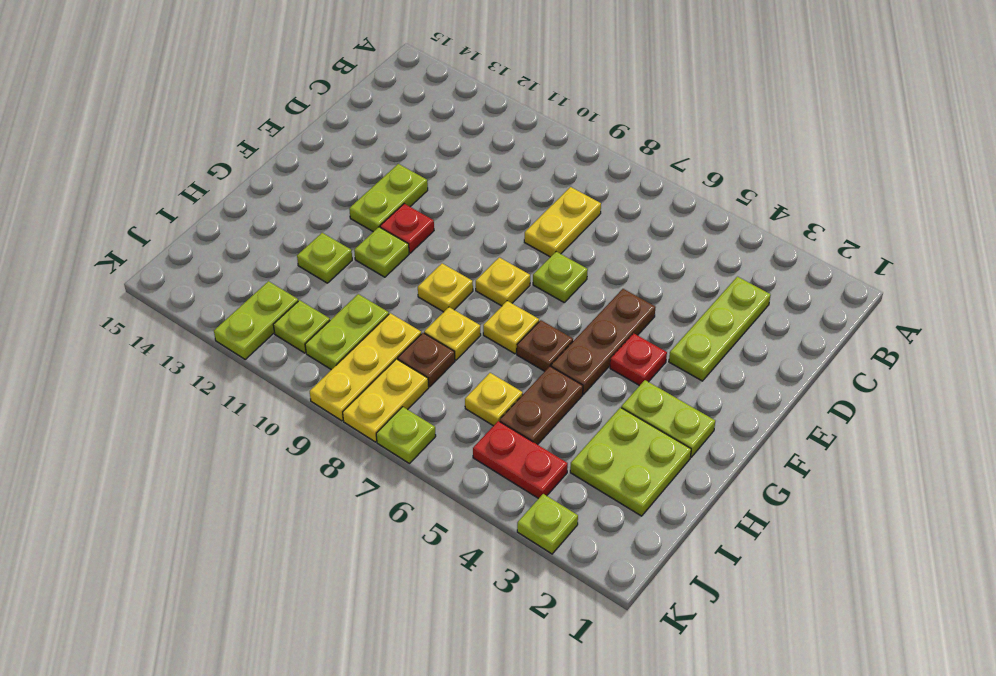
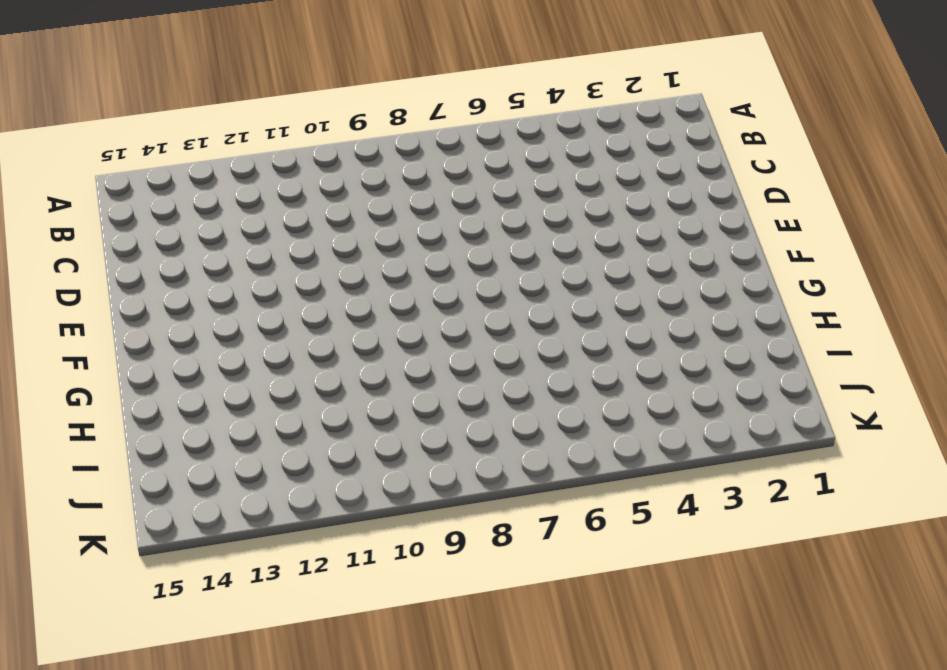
none -> lime plate C3:E3 level 1
none -> yellow plate C8:D8 level 1
none -> brown plate E5:G5 level 1

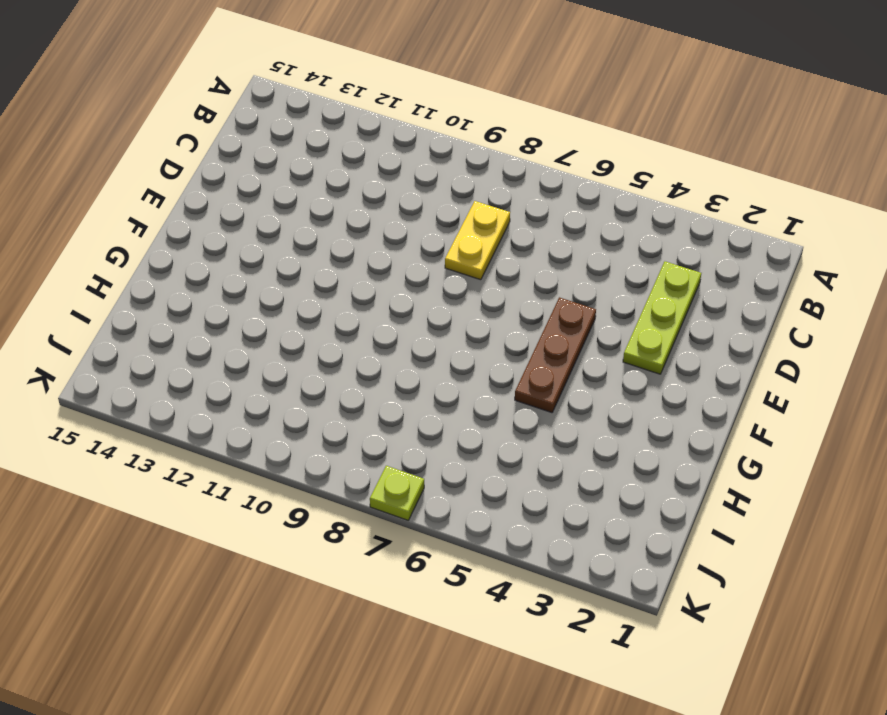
none -> lime plate E7 level 1
none -> lime plate E12:F12 level 1
none -> red plate F4 level 1

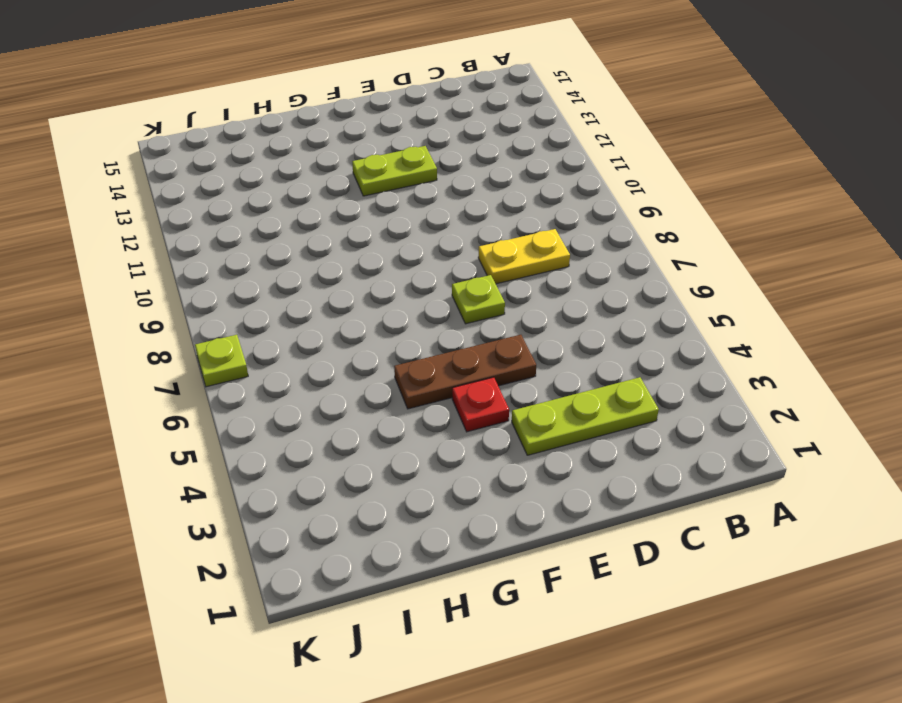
none -> yellow plate F8 level 1
none -> red plate F11 level 1
none -> lime plate G2:G3 level 1

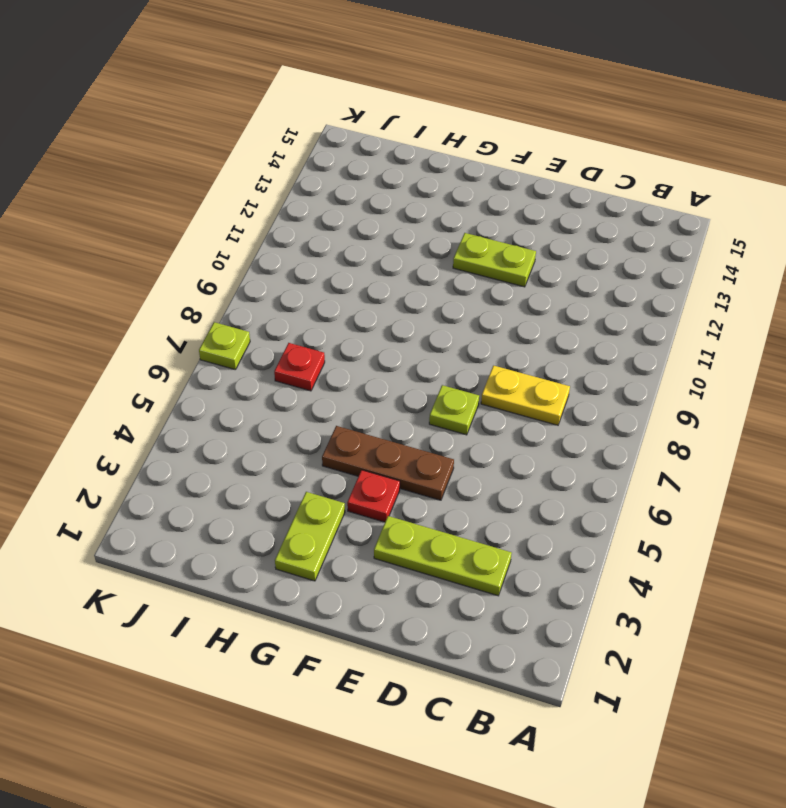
red plate I7 level 1 -> red plate F11 level 1
none -> yellow plate F8 level 1
none -> brown plate G6 level 1
none -> yellow plate G7 level 1

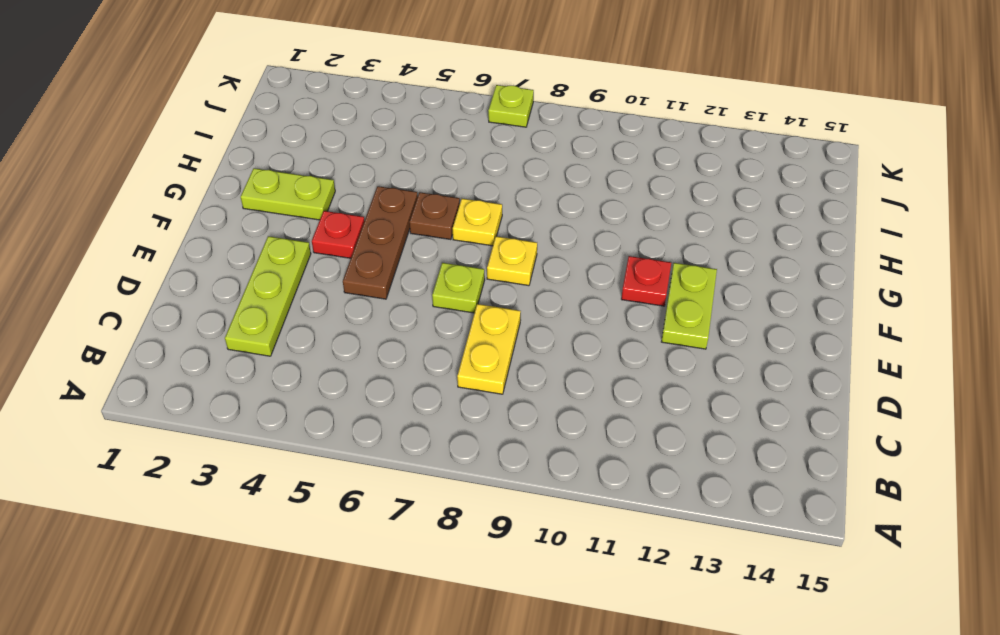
none -> yellow plate G9 level 1
none -> lime plate G11 level 1
none -> lime plate H2:I3 level 1

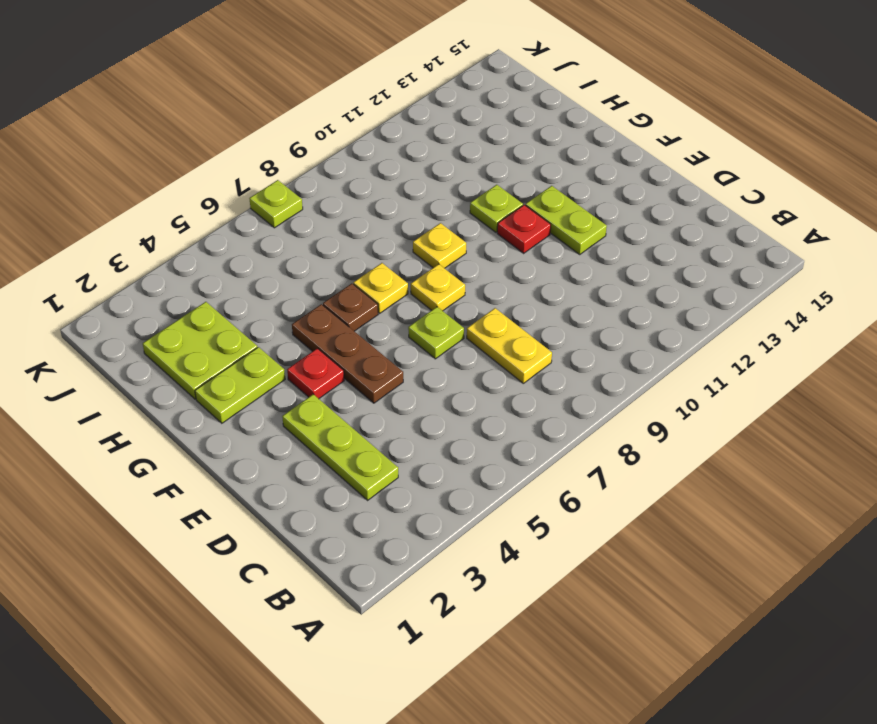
none -> brown plate H5:I5 level 1
none -> yellow plate H8 level 1
none -> lime plate H12 level 1

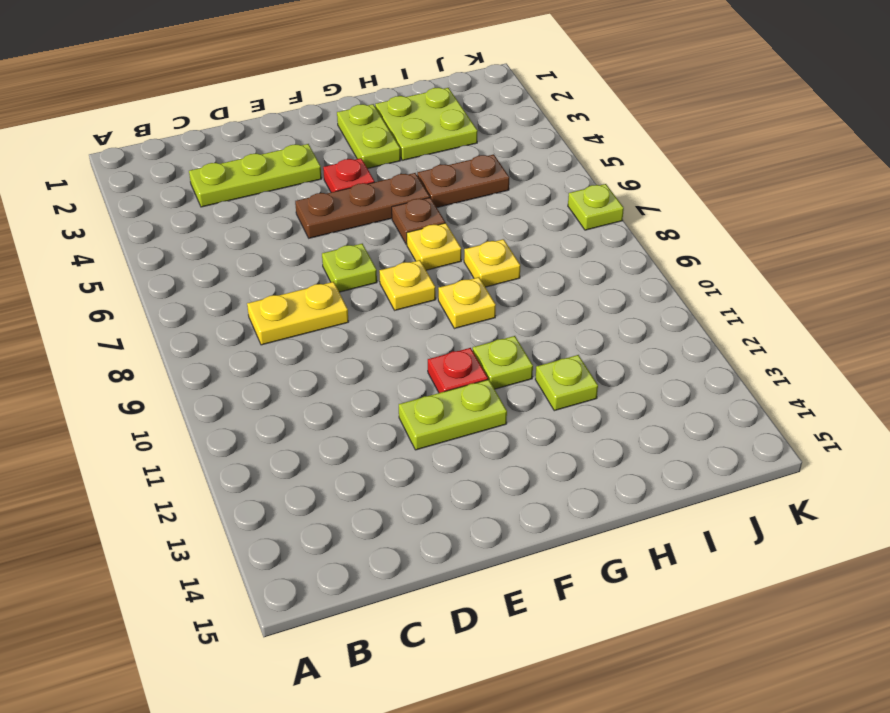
none -> yellow plate I6 level 1
none -> brown plate I8 level 1
none -> yellow plate I9:K9 level 1

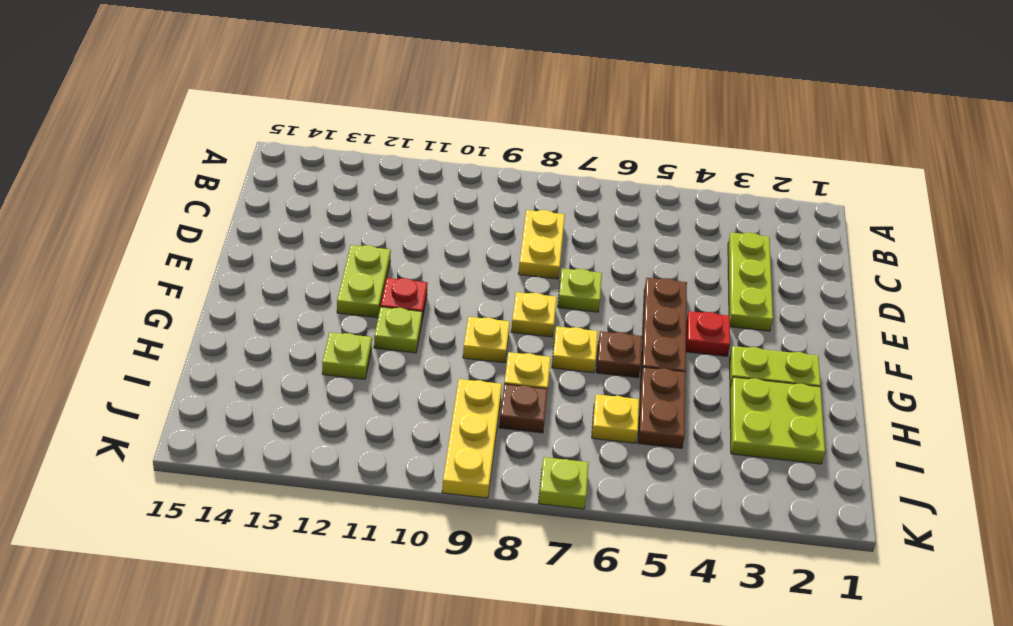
none -> lime plate I10:J10 level 1
none -> red plate J4:J5 level 1
none -> yellow plate J8:K8 level 1

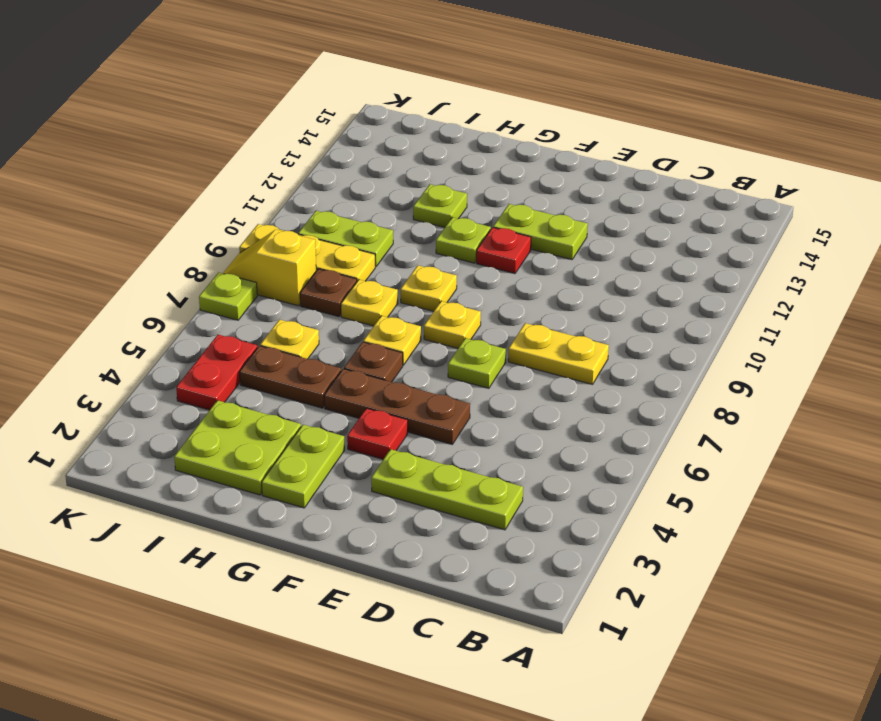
yellow slope J8:K8 level 1 top J -> yellow plate J8:K8 level 1
none -> lime plate J11 level 1
none -> lime plate J12:K12 level 1
none -> lime plate K3 level 1

